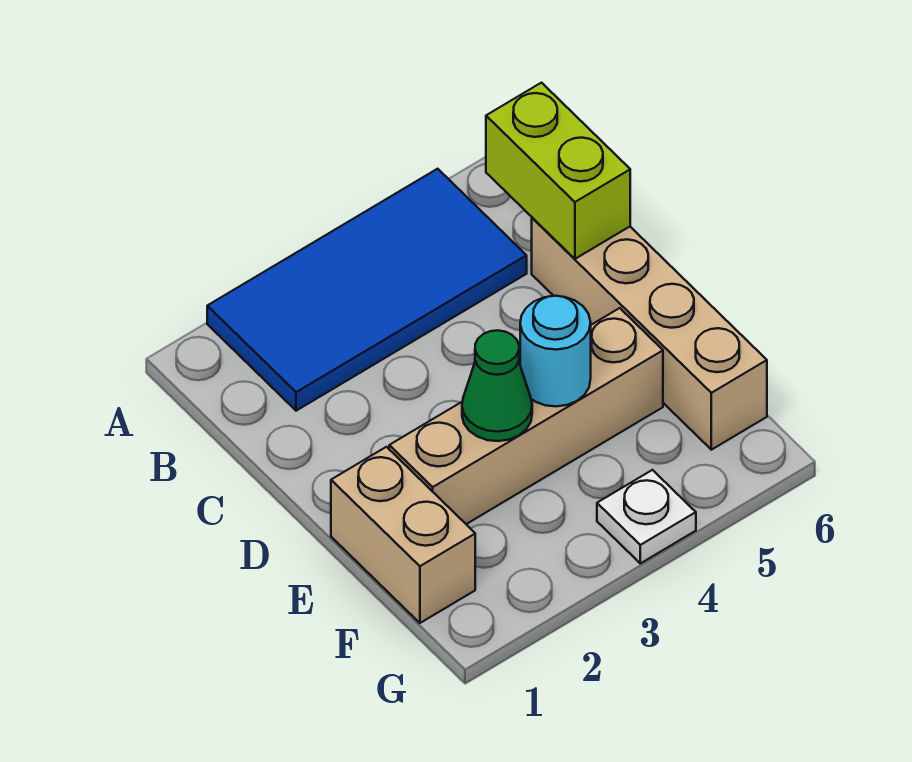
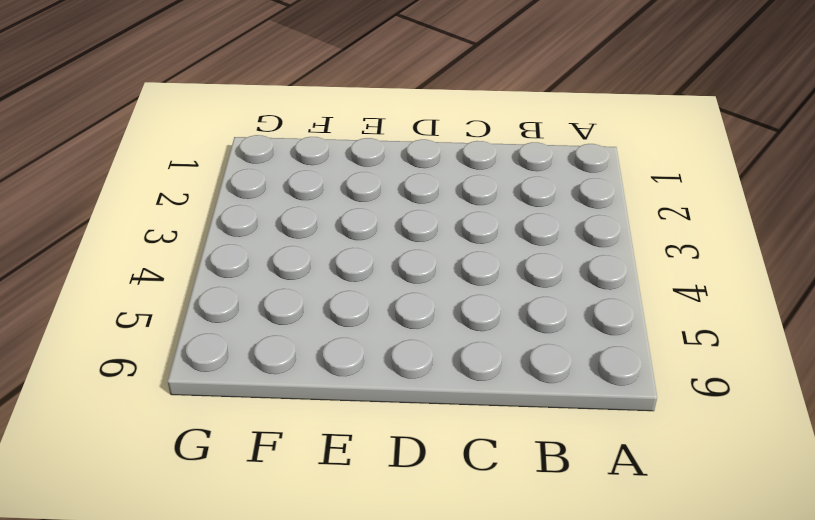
none -> blue tile A2:B5 level 1
none -> tan brick C6:F6 level 1

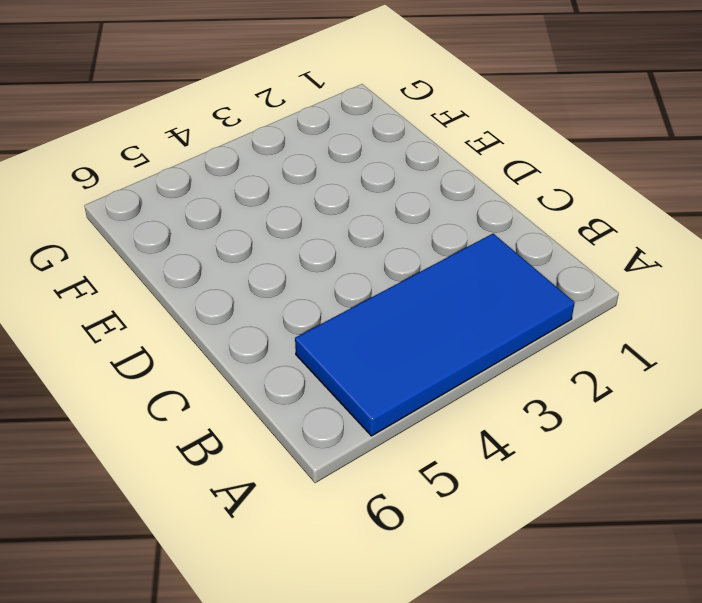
none -> tan brick C6:F6 level 1
none -> tan brick E1:F1 level 1

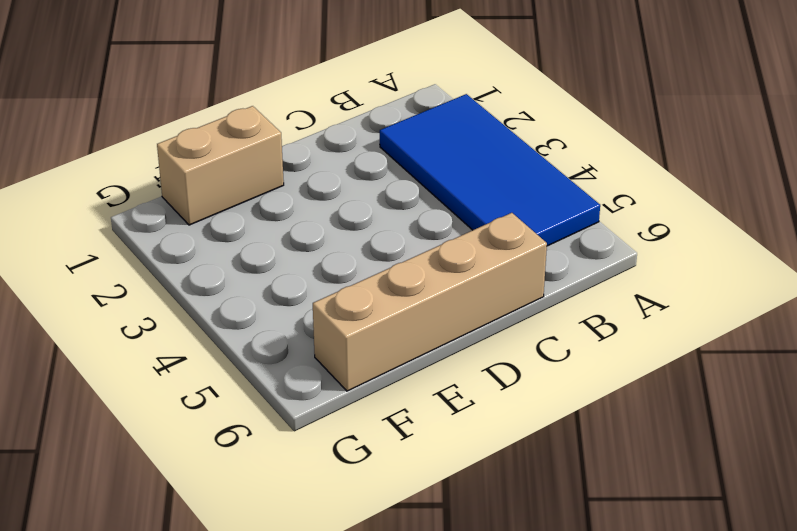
none -> tan brick E2:E5 level 1
none -> white plate G4 level 1

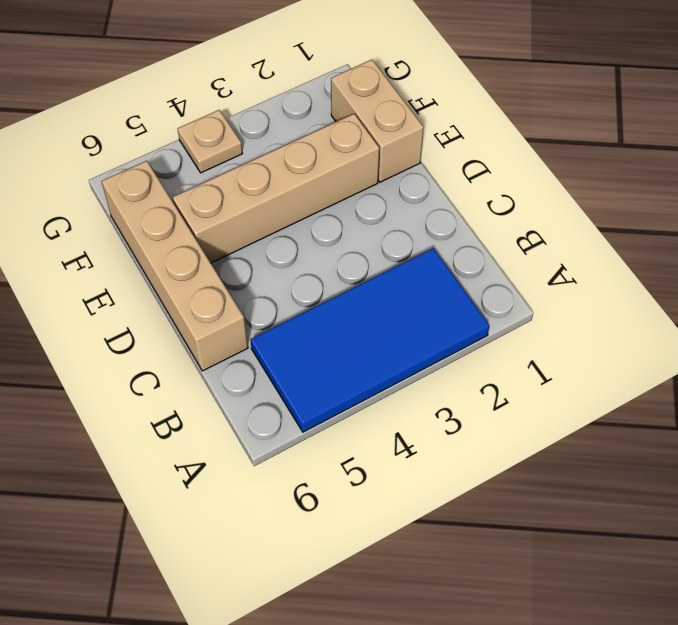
tan plate G4 level 1 -> white plate G4 level 1
none -> lime brick B6:C6 level 2
none -> green cone E3 level 2

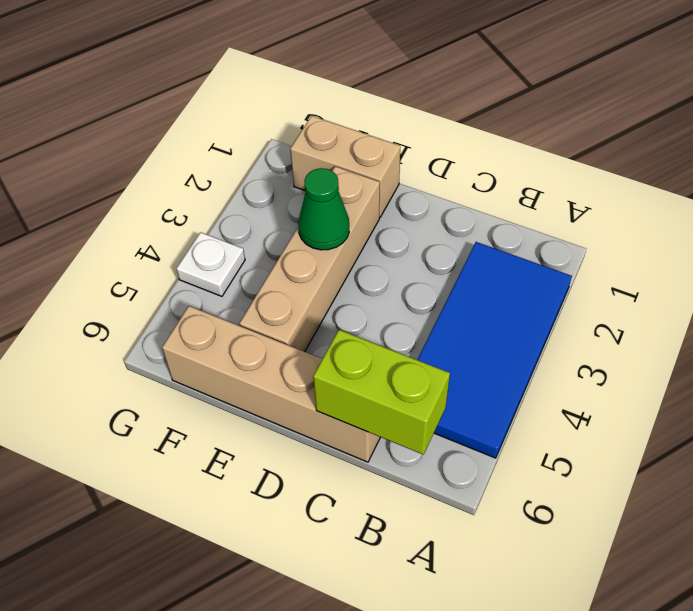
none -> cyan round brick E4 level 2

